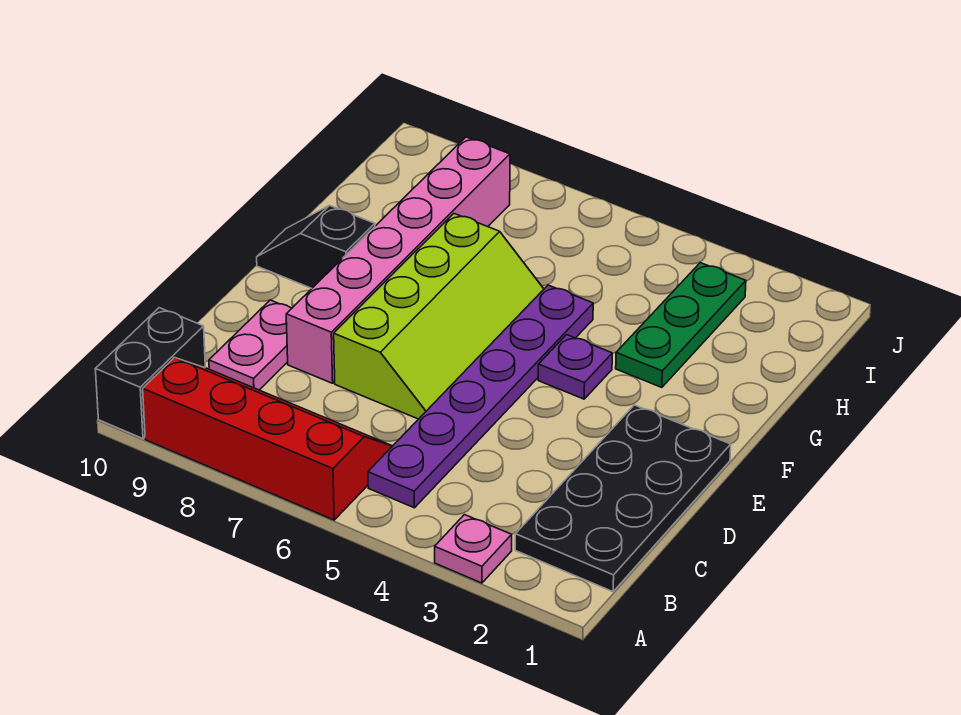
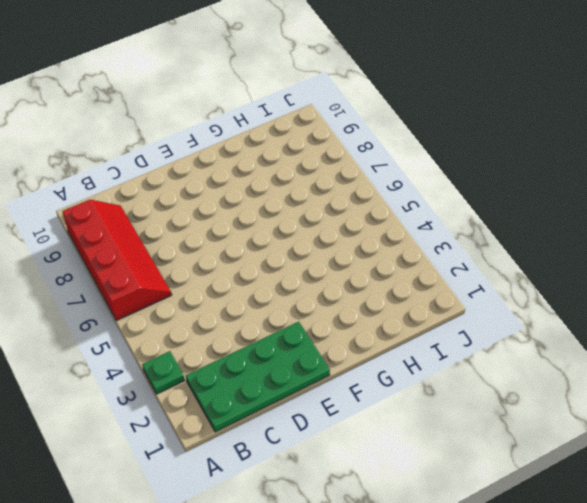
green plate A3 level 1 -> pink plate A3 level 1
green plate B1:E2 level 1 -> black plate B1:E2 level 1
none -> black brick A10:B10 level 1
none -> purple plate B5:G5 level 1

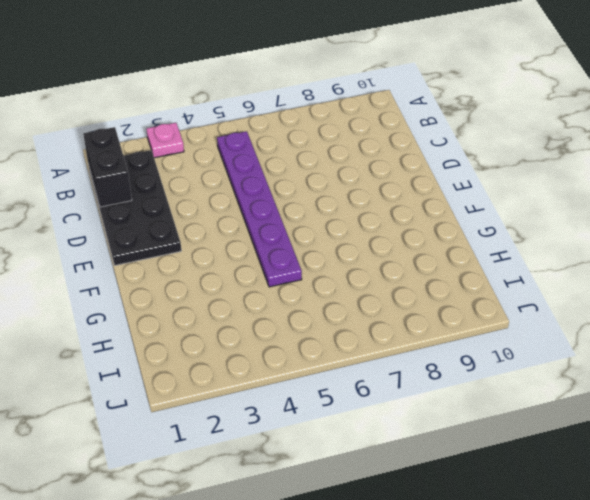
black brick B1:C1 level 2 -> black brick A10:B10 level 1
none -> red slope A6:B9 level 1 top A
none -> pink plate C9:D9 level 1

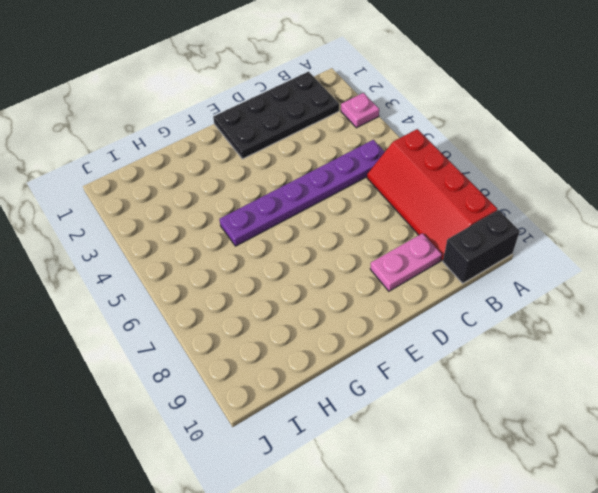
none -> lime slope D6:G7 level 1 top 7
none -> pink brick D8:I8 level 1

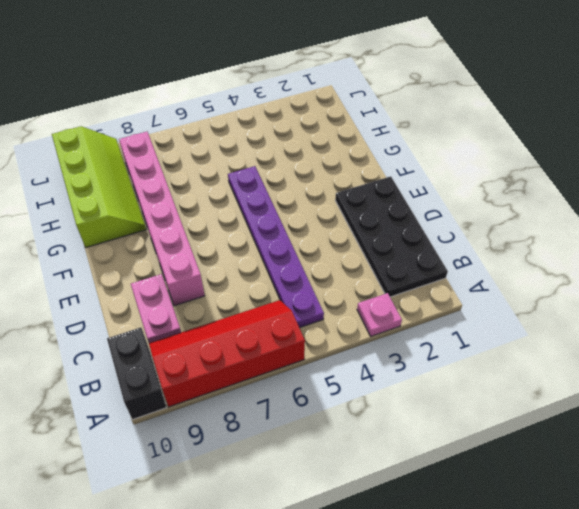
lime slope G9:J10 level 1 top 10 -> lime slope D6:G7 level 1 top 7
none -> purple plate F4 level 1
none -> black slope F9:F10 level 1 top 9

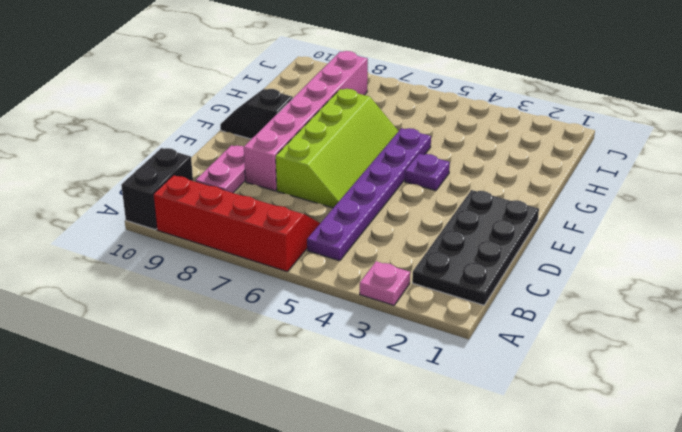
none -> green plate G3:I3 level 1

